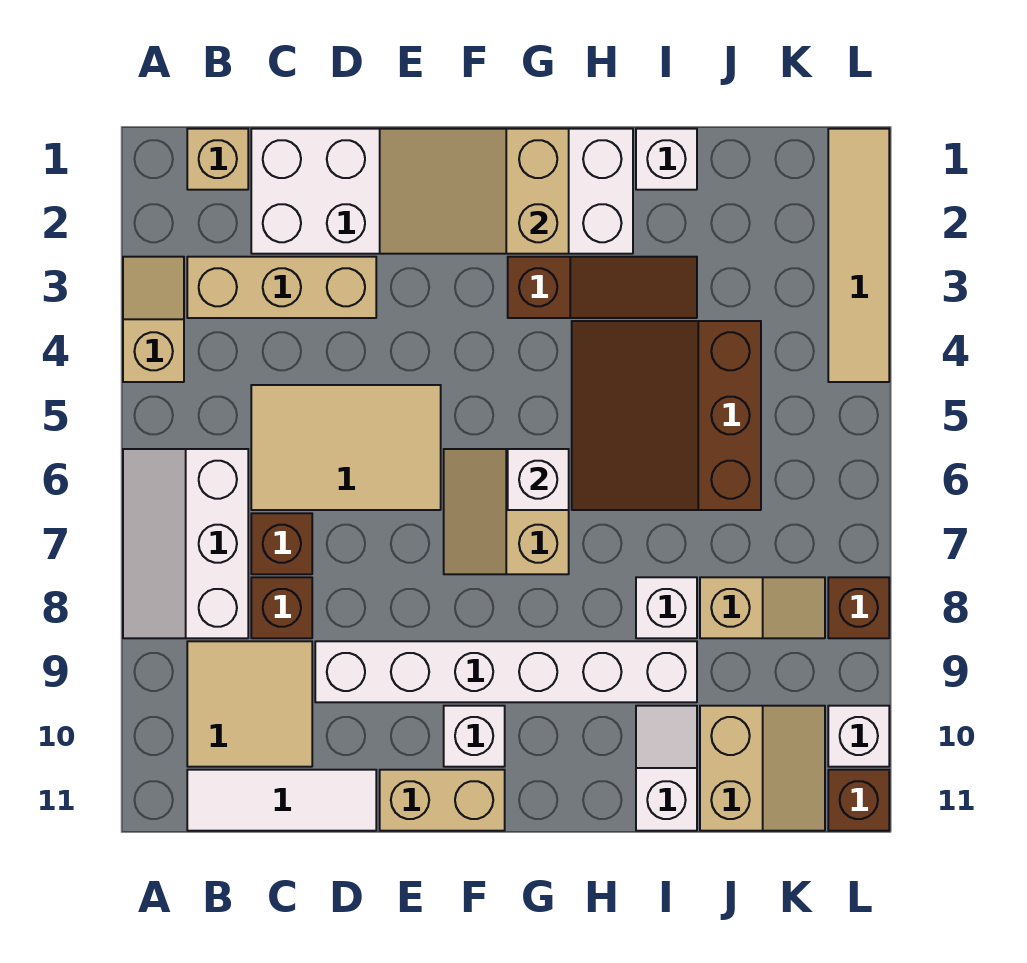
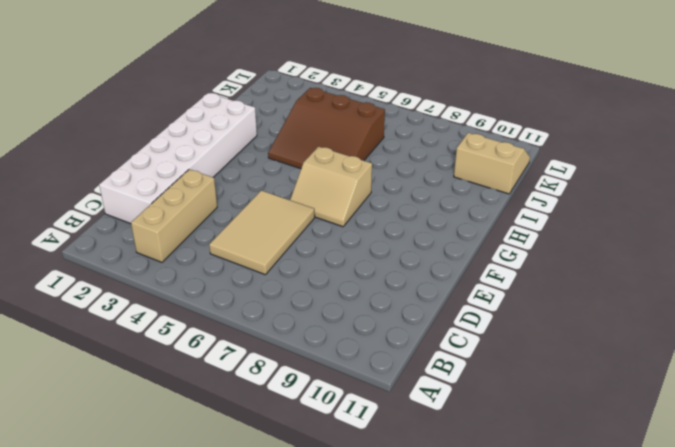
none -> tan slope A3:A4 level 1 top 4
none -> white slope A6:B8 level 1 top B
none -> tan brick B1 level 1

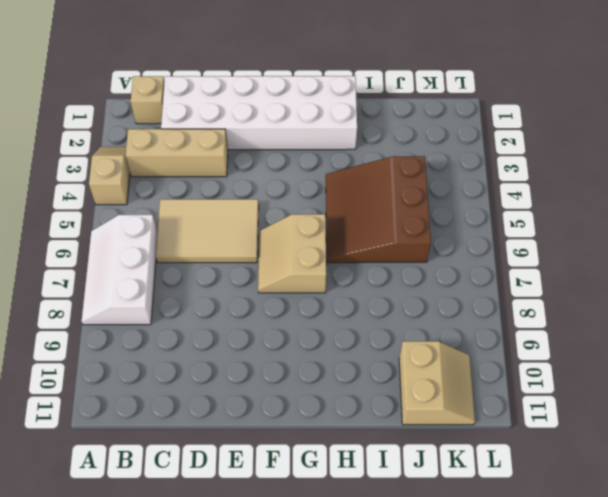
none -> tan tile B9:C10 level 1
none -> white tile B11:D11 level 1
none -> brown brick C7 level 1

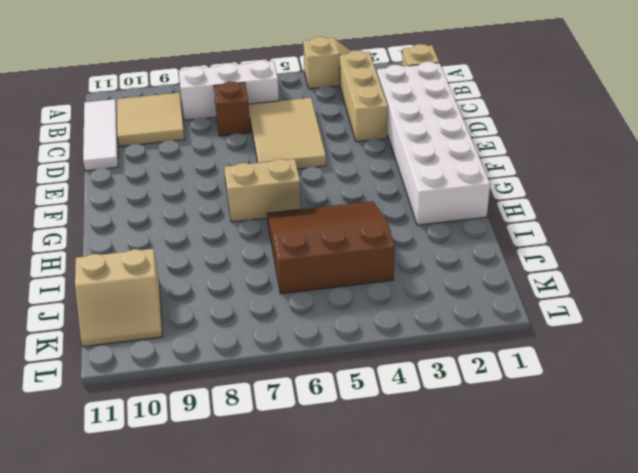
none -> brown brick C8 level 1
none -> white brick D9:I9 level 1
none -> tan brick E11:F11 level 1

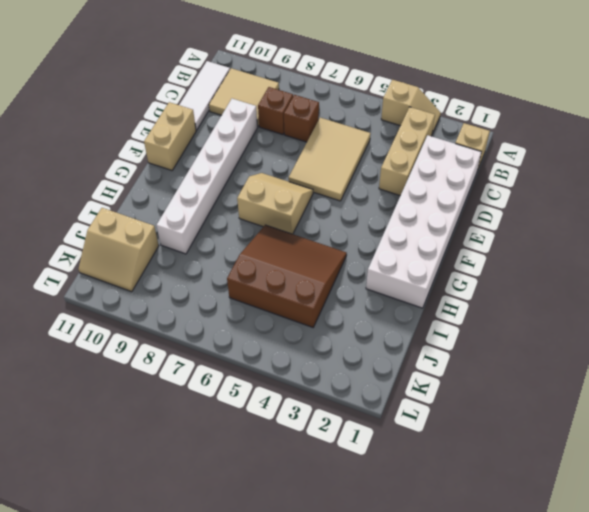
none -> white slope A6:B8 level 1 top B
none -> white brick F10 level 1
none -> brown slope G3:I3 level 1 top G

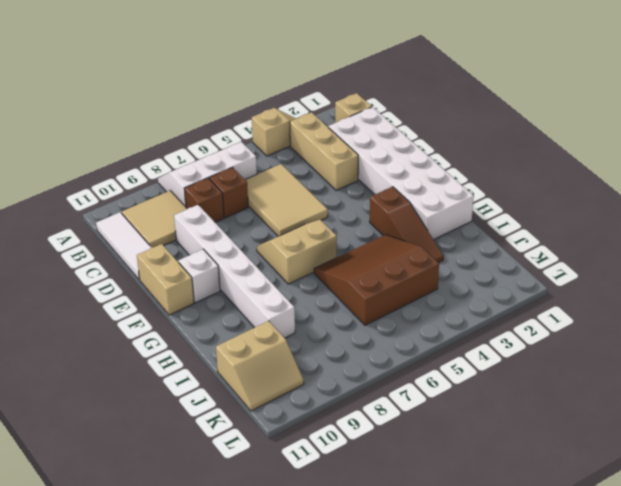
none -> white brick I1 level 1
none -> white brick I8 level 1
none -> white slope I10:I11 level 1 top 11

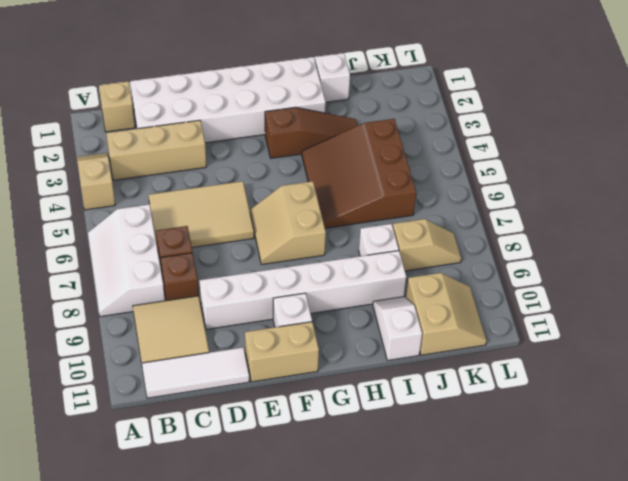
none -> tan tile L1:L4 level 1
none -> brown brick L8 level 1
none -> white brick L10 level 1

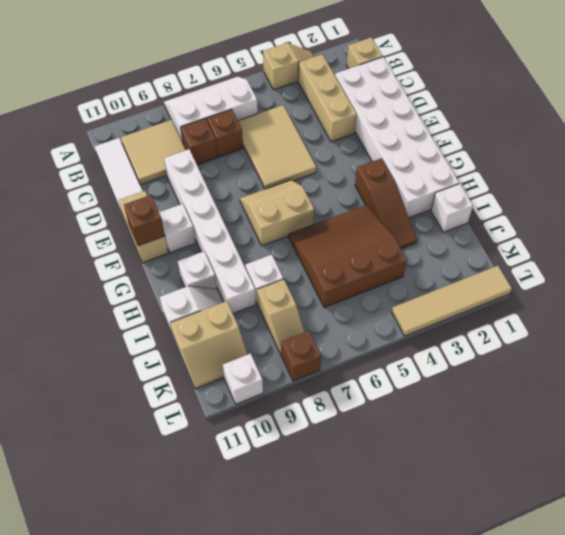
brown brick F11 level 2 -> brown brick L11 level 1
white brick H10 level 1 -> white brick G6 level 2
none -> tan slope E1:G2 level 2 top G

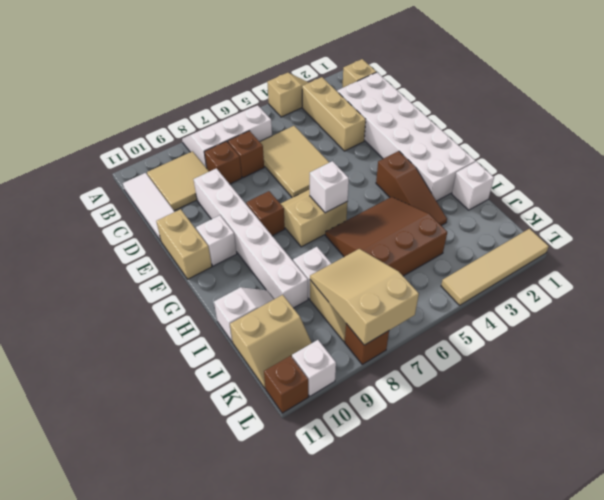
brown brick F8 level 1 -> none
tan slope J7:L8 level 2 top L -> tan slope E1:G2 level 2 top G

